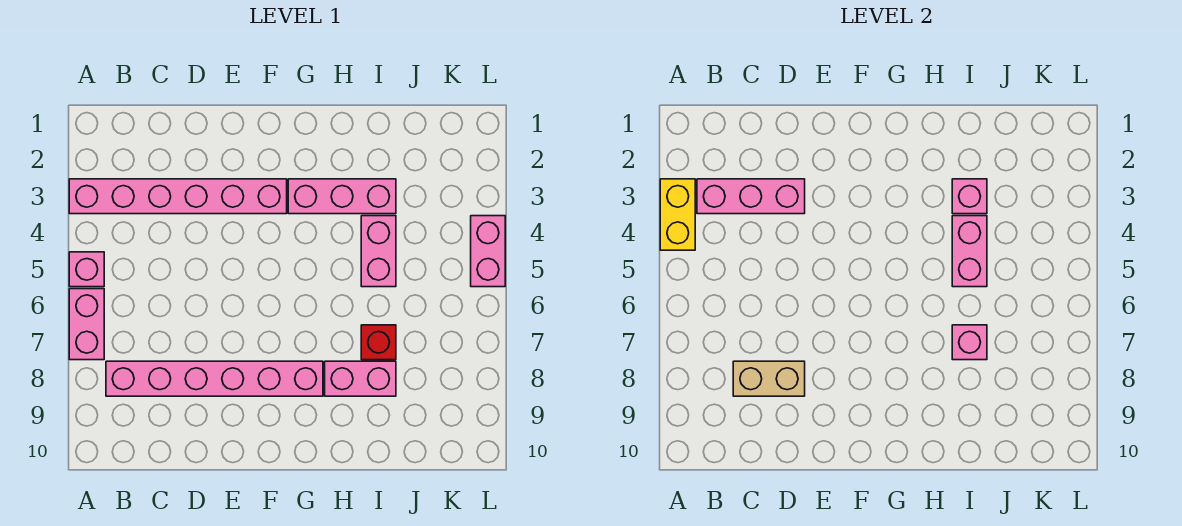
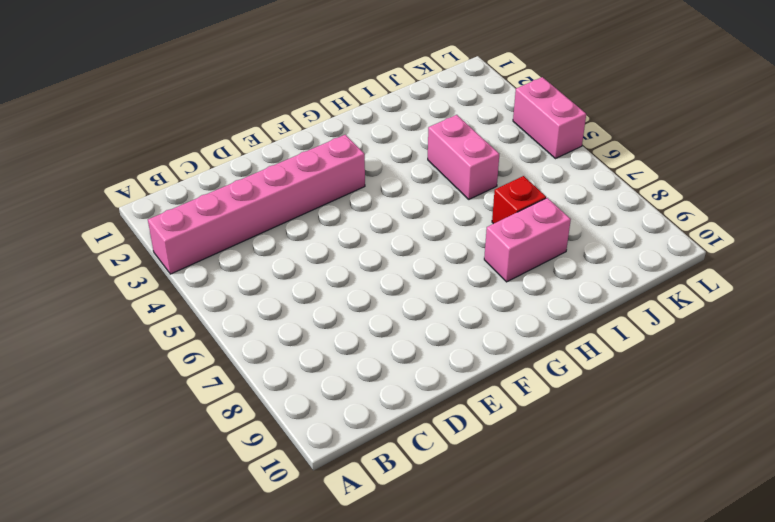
none -> pink brick A5 level 1
none -> pink brick A6:A7 level 1
none -> pink brick B8:G8 level 1

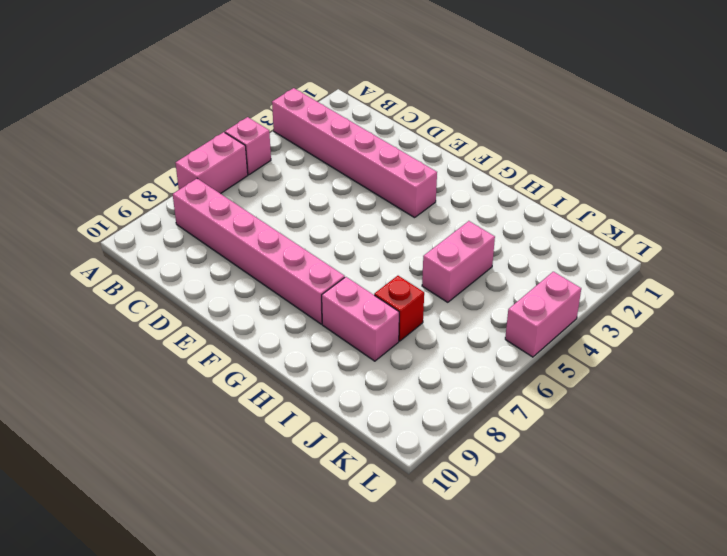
none -> pink brick G3:I3 level 1
none -> yellow brick A3:A4 level 2
none -> pink brick B3:D3 level 2

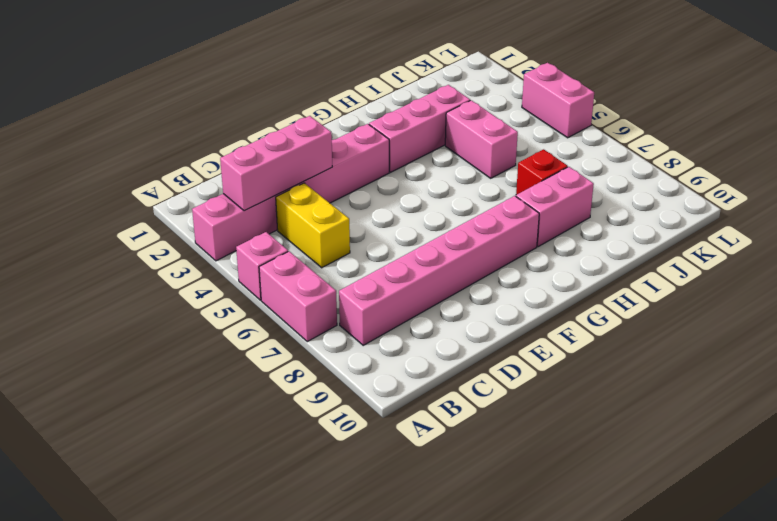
yellow brick C4:C5 level 1 -> yellow brick A3:A4 level 2
none -> tan brick C8:D8 level 2
none -> pink brick I3 level 2
none -> pink brick I4:I5 level 2

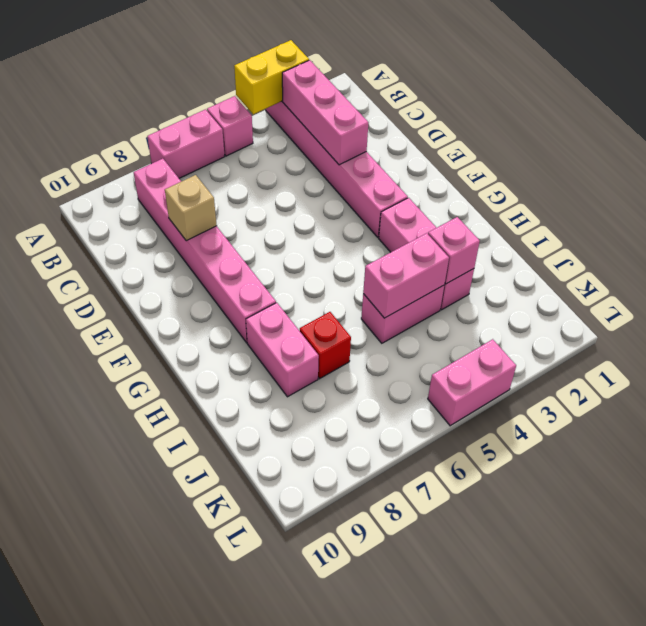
tan brick D8 level 2 -> tan brick C8:D8 level 2
none -> pink brick I7 level 2

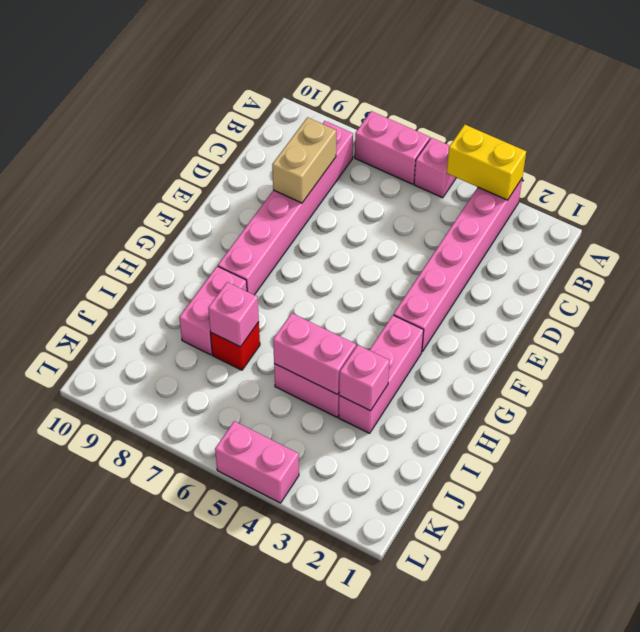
none -> pink brick B3:D3 level 2

